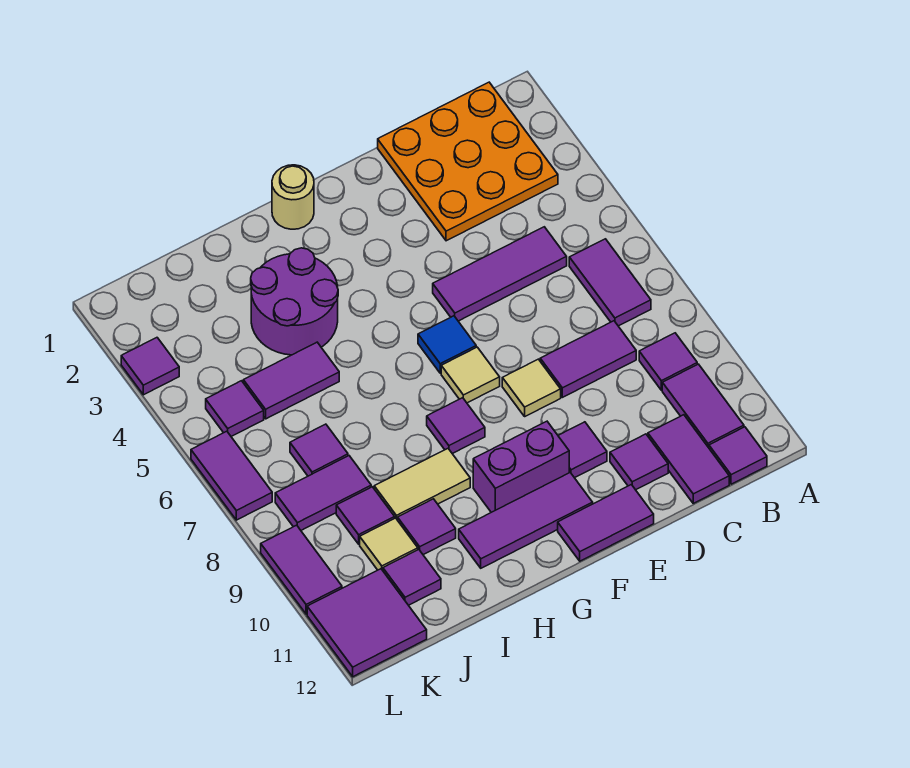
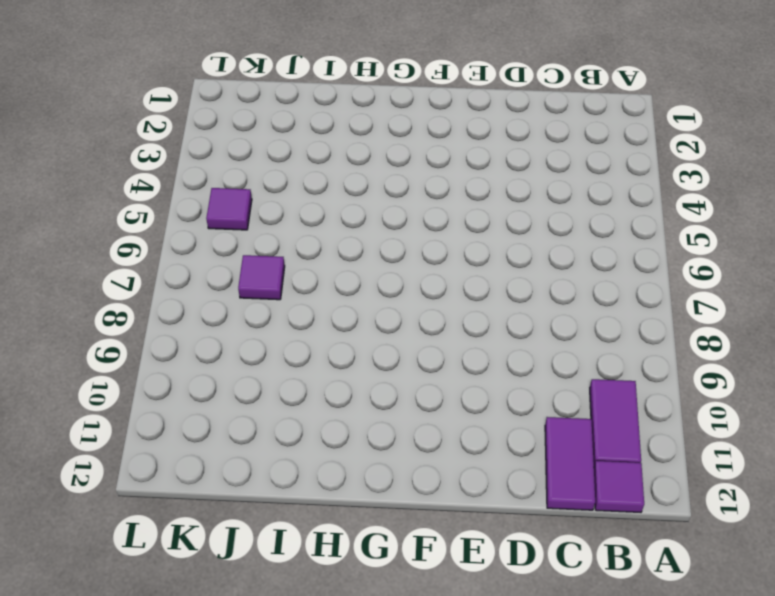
none -> orange plate B1:D3 level 1
none -> purple tile B6:B7 level 1
none -> purple tile B9 level 1
none -> purple tile C5:E5 level 1

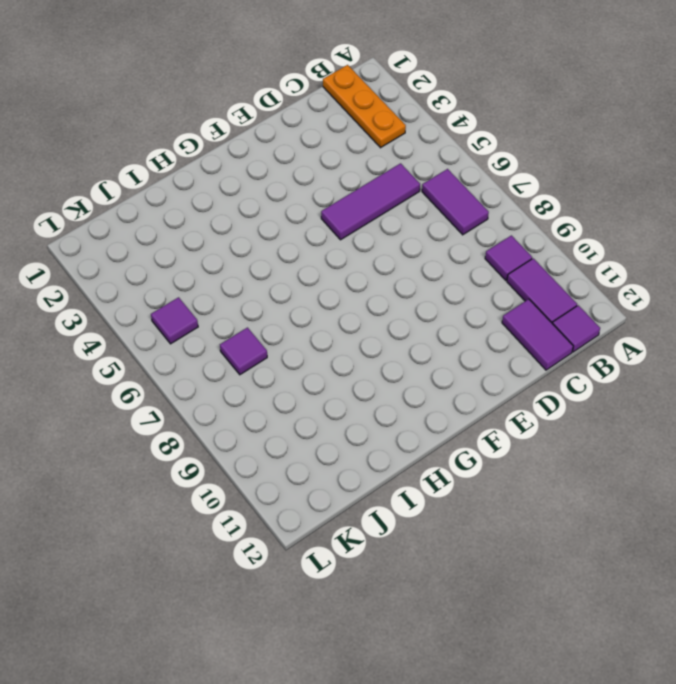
orange plate B1:B3 level 1 -> orange plate B1:D3 level 1
none -> purple tile C8:D8 level 1
none -> purple tile D11 level 1
none -> tan tile E8 level 1
none -> purple tile E10 level 1

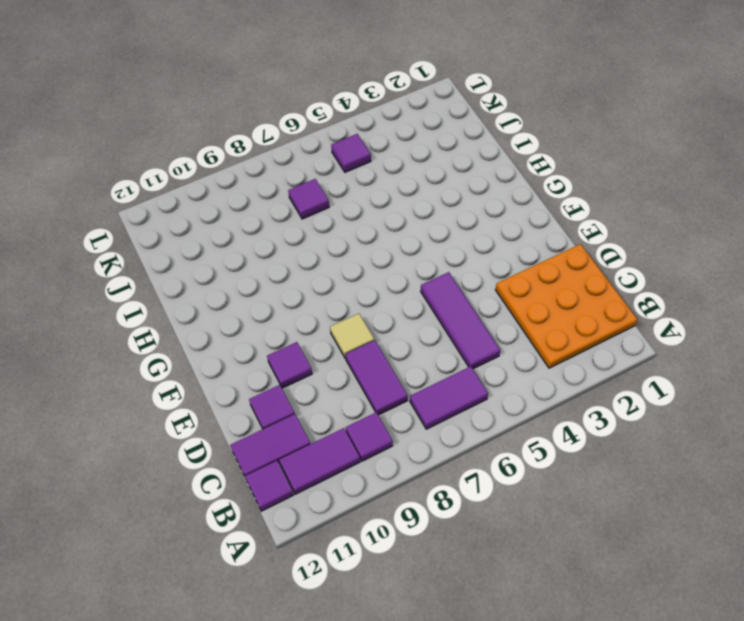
none -> purple tile E12:F12 level 1
none -> blue tile F6 level 1
none -> tan tile F7 level 1
none -> purple brick F10:G10 level 1

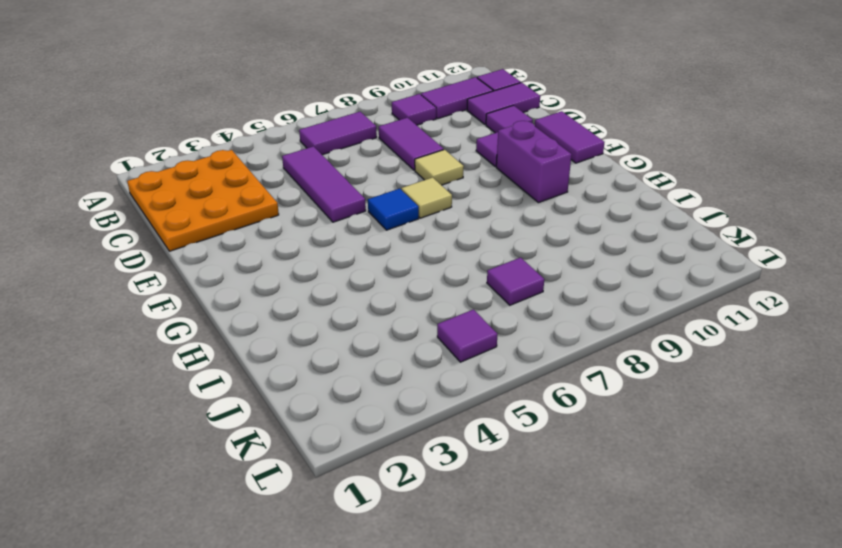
none -> purple tile F11:H11 level 1
none -> tan round brick G1 level 1
none -> purple tile G8 level 1
none -> purple round brick H3:I4 level 1

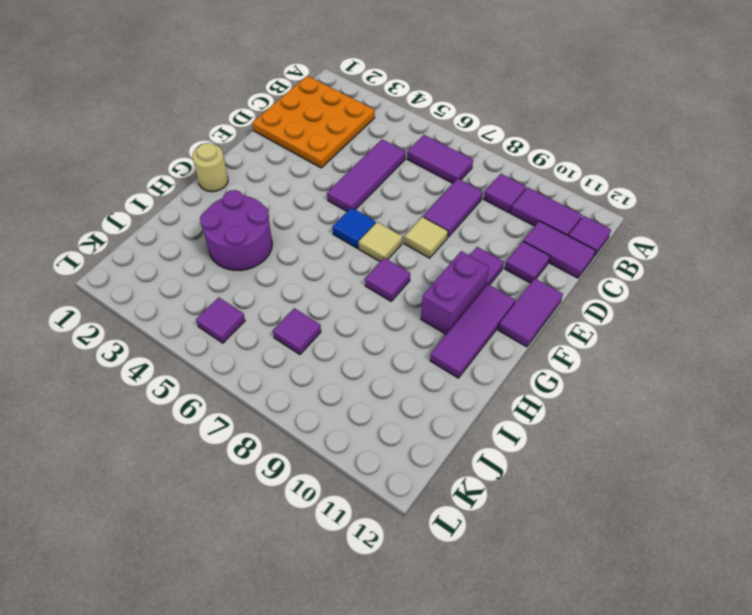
none -> tan tile H9:I9 level 1
none -> purple tile I5:J5 level 1
none -> purple tile I10 level 1
none -> purple tile J8:K8 level 1

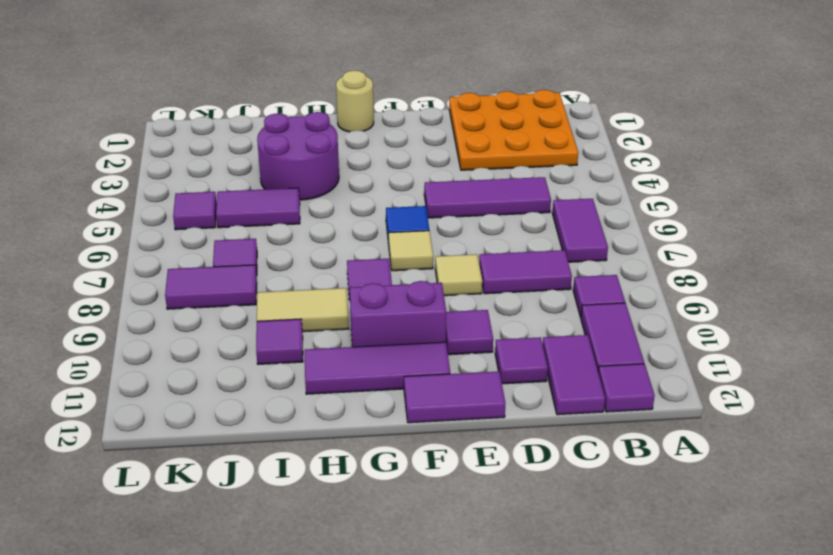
none -> purple tile J9 level 1
none -> tan tile J10 level 1
none -> purple tile J11 level 1
none -> purple tile K11:L12 level 1

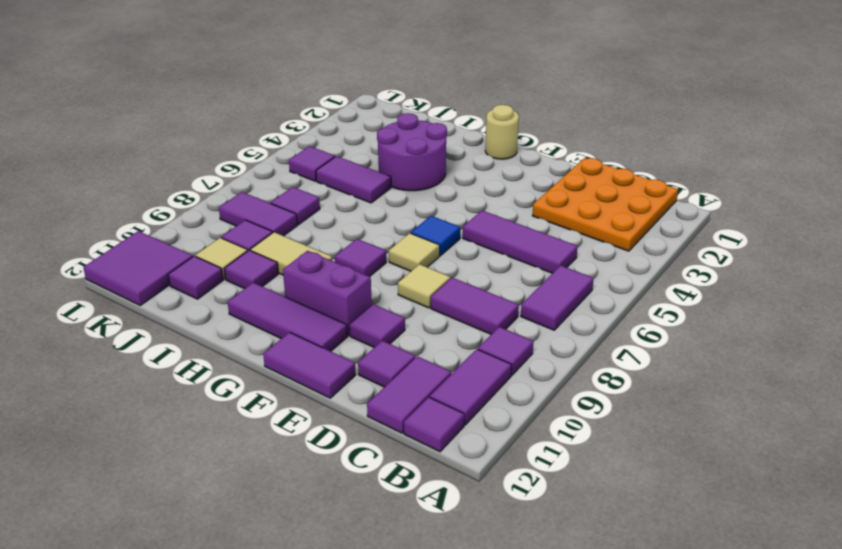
none -> purple tile L3 level 1
none -> purple tile L6:L7 level 1
none -> purple tile L9:L10 level 1

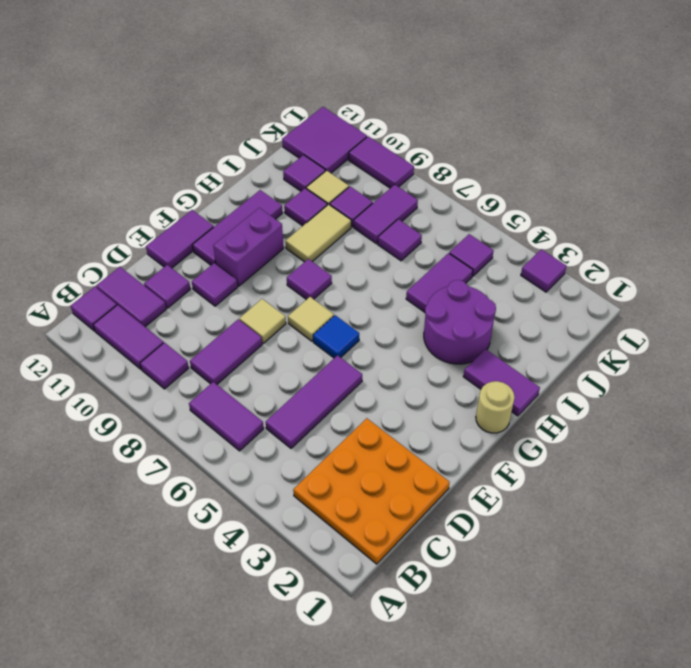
purple tile H1:H2 level 1 -> purple tile L6:L7 level 1

